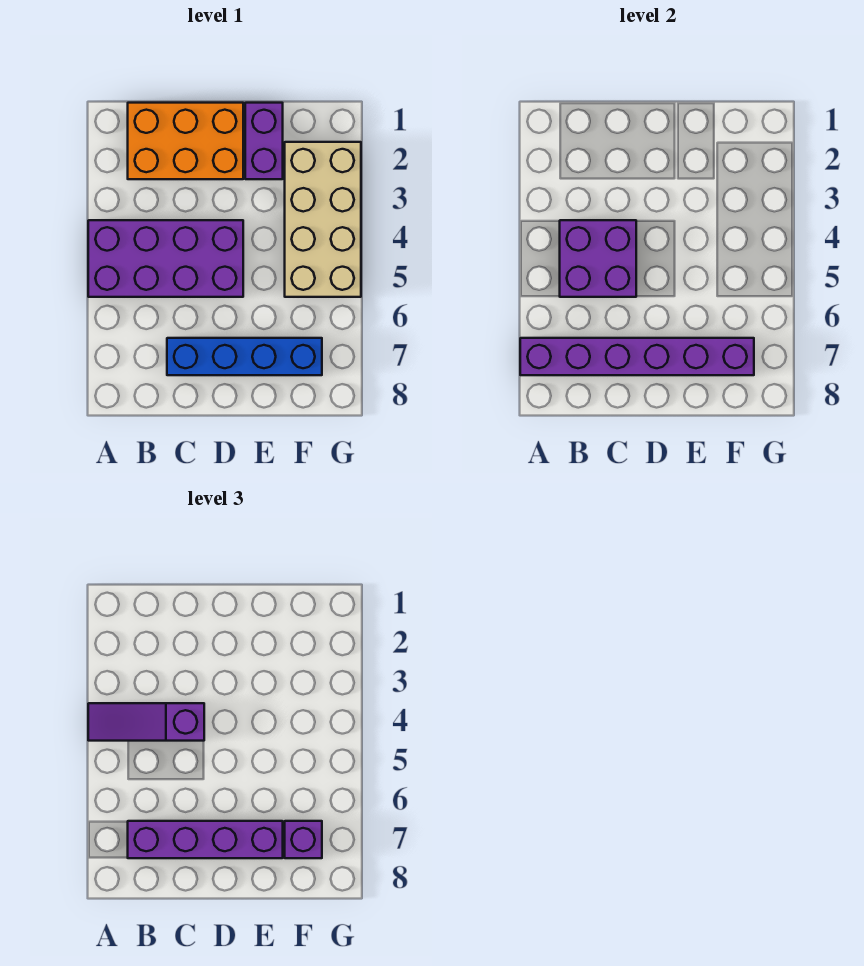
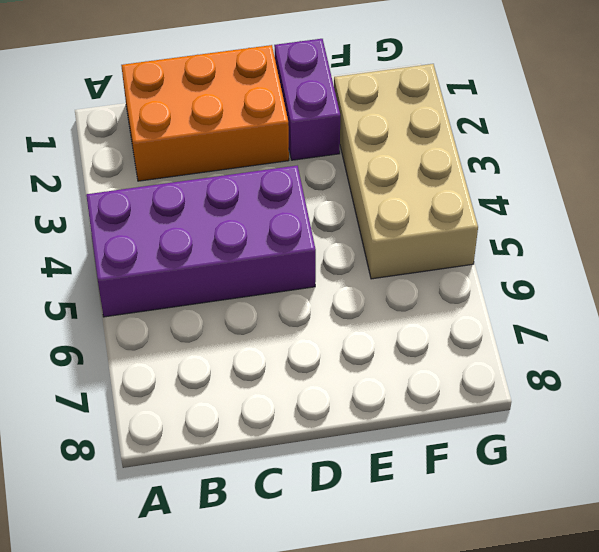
none -> blue brick C7:F7 level 1
none -> purple brick A7:F7 level 2

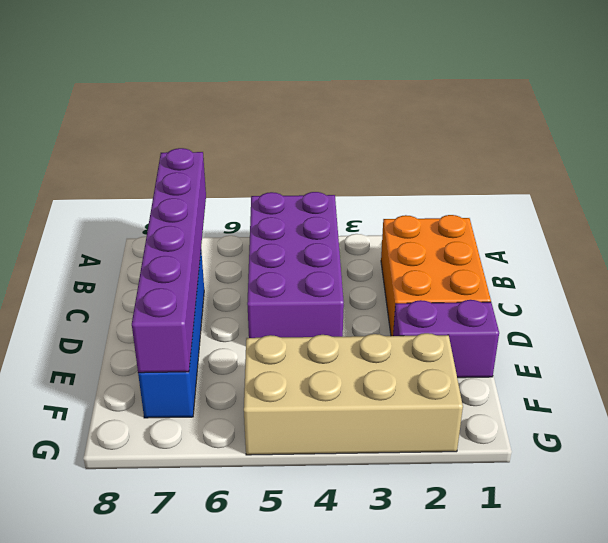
none -> purple brick B4:C5 level 2
none -> purple slope A4:C4 level 3 top C

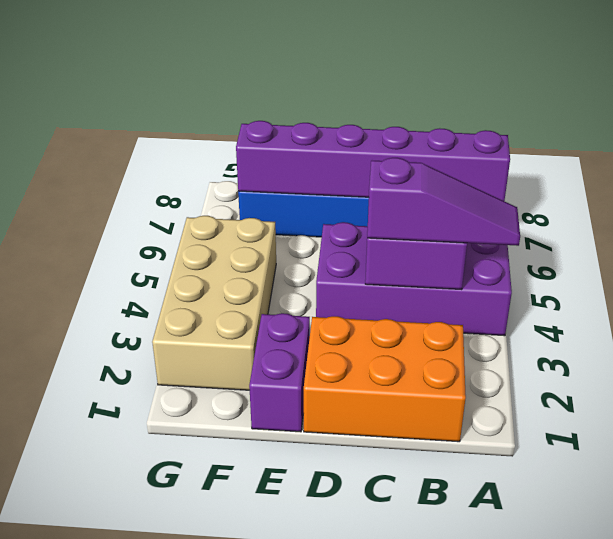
none -> purple brick B7:E7 level 3
none -> purple brick F7 level 3

